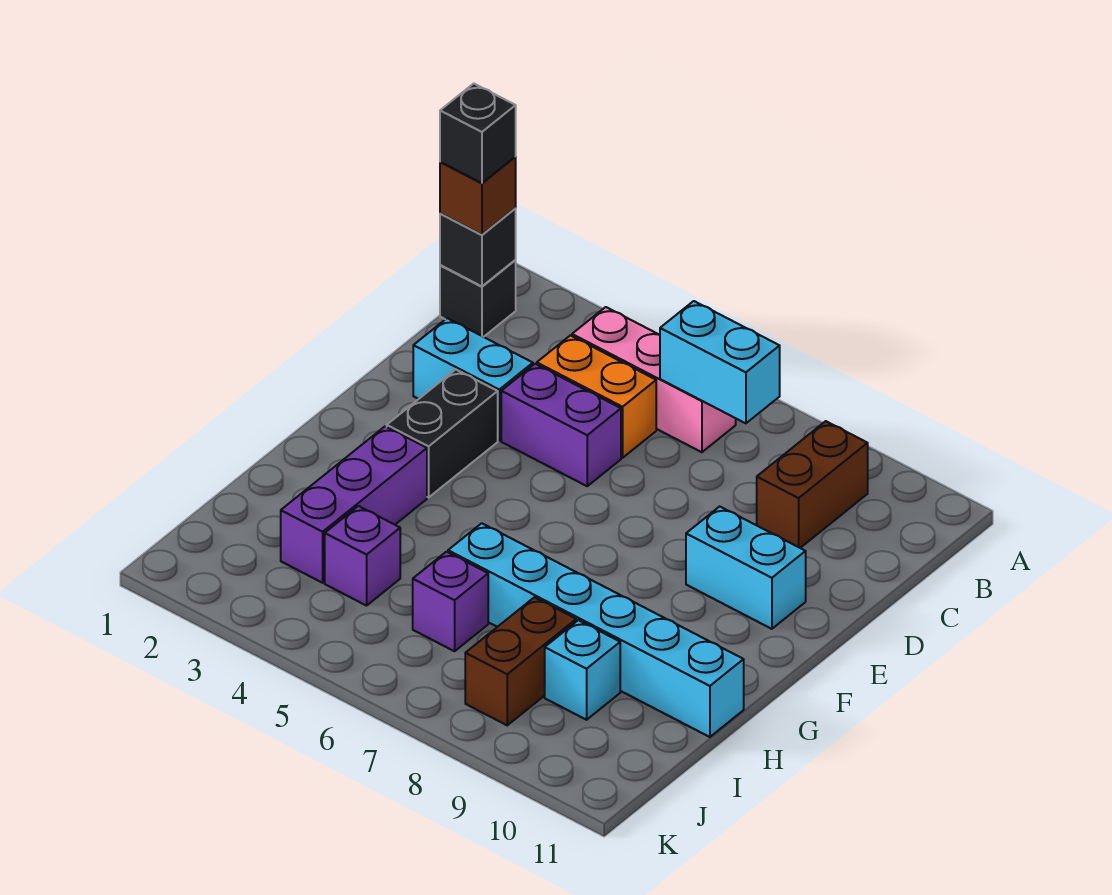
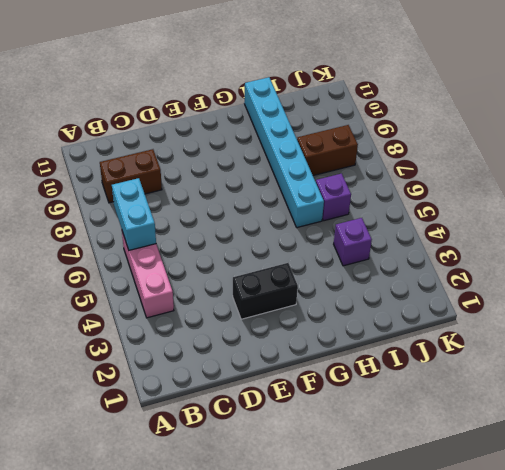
none -> black brick B1 level 1
none -> orange brick C4:C5 level 1
none -> cyan brick D2:D3 level 1

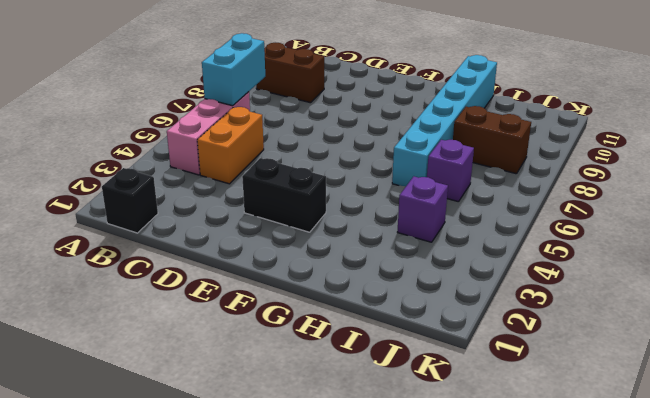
none -> cyan brick D2:D3 level 1
none -> purple brick D4:D5 level 1
none -> cyan brick E9:E10 level 1

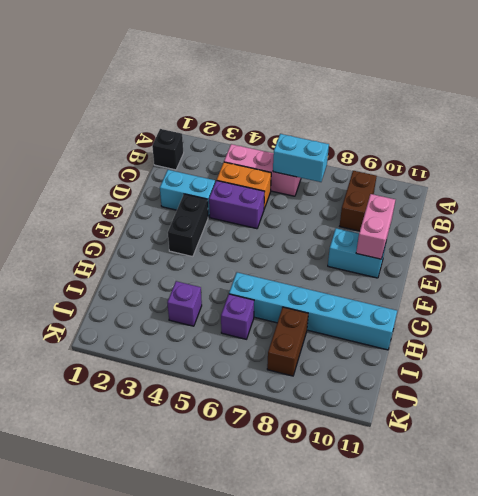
pink brick D10:E10 level 2 -> none
none -> purple brick G3:I3 level 1
none -> cyan brick I9 level 1
none -> black brick B1 level 2

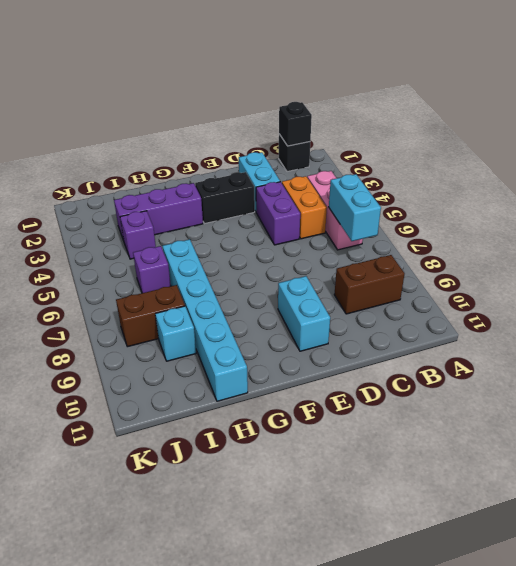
none -> brown brick B1 level 3
none -> black brick B1 level 4

